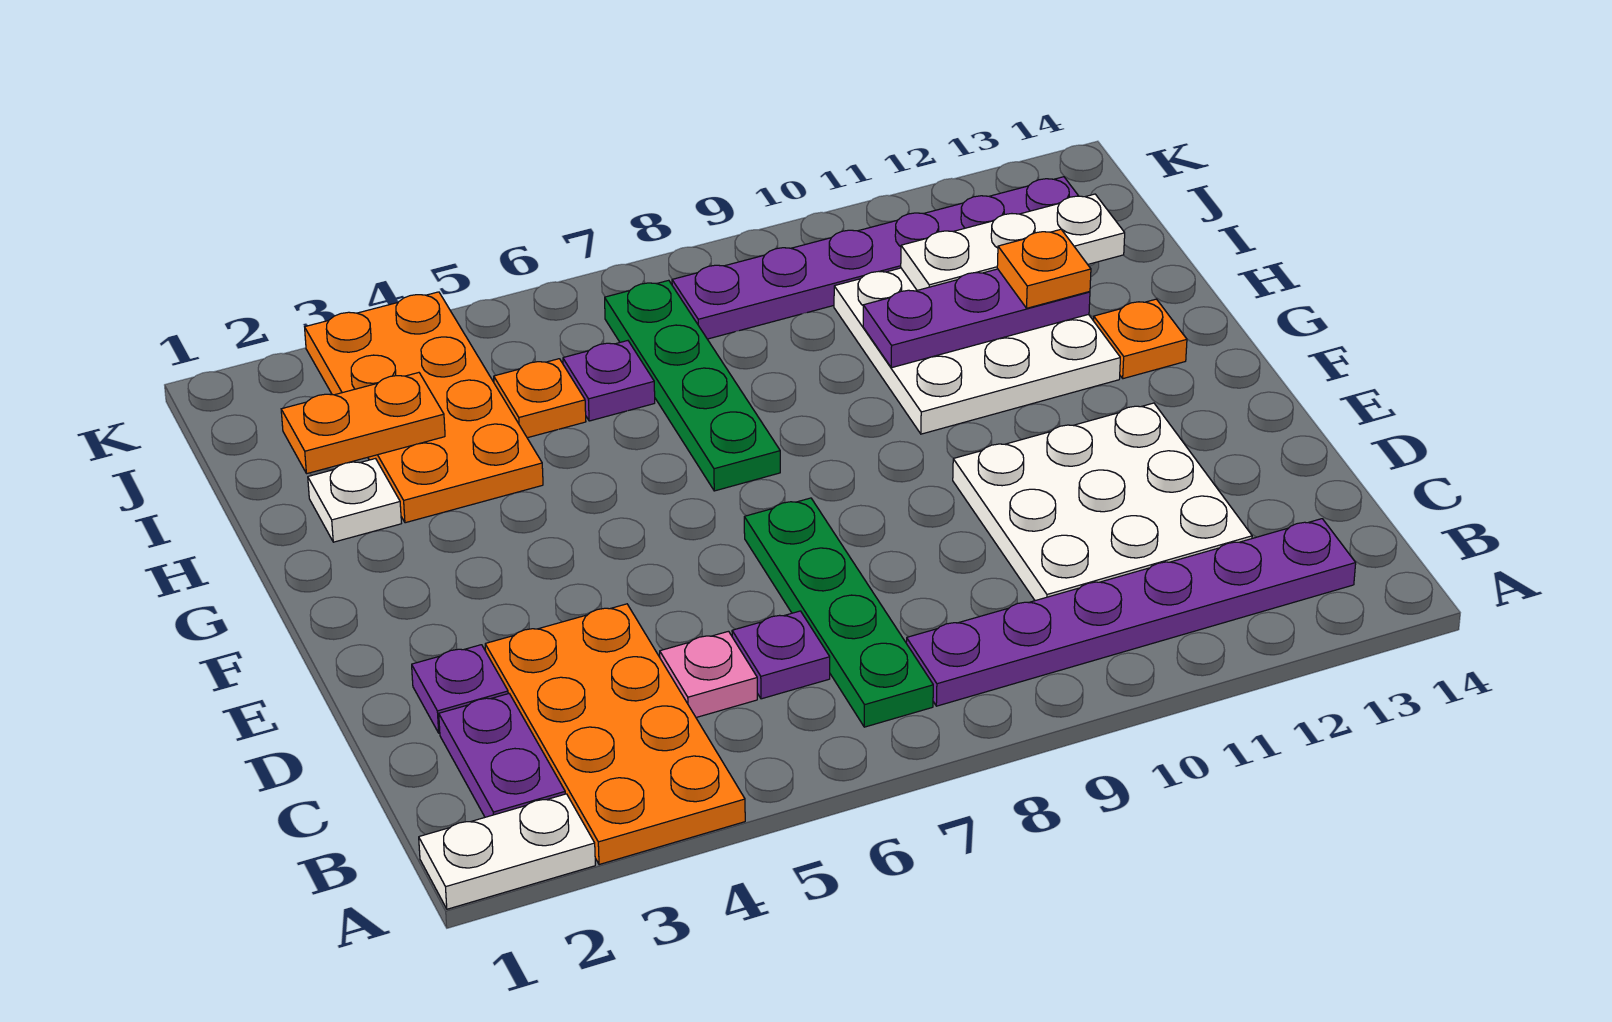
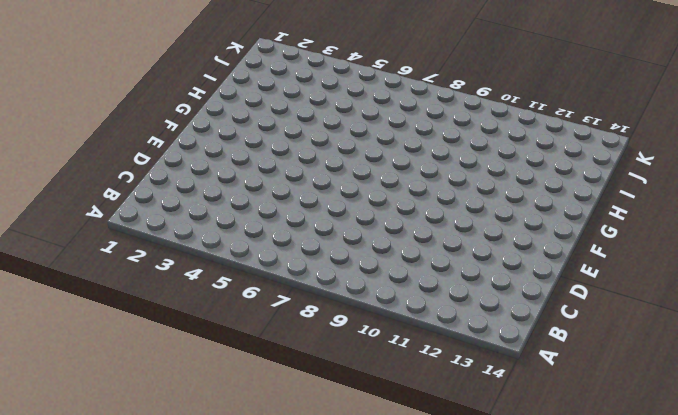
none -> white plate A1:A2 level 1
none -> orange plate A3:D4 level 1
none -> purple plate B2:C2 level 1

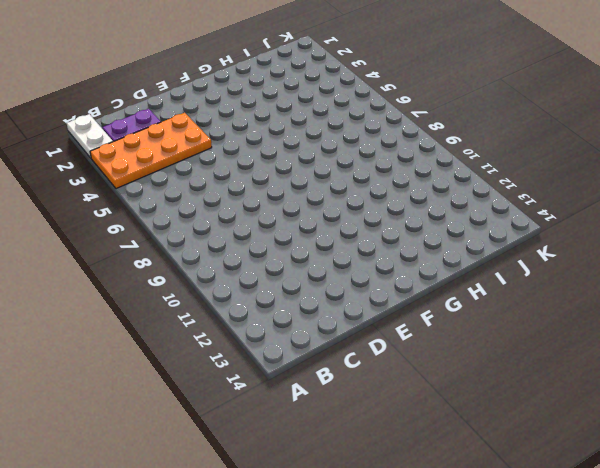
none -> green plate B7:E7 level 1
none -> purple plate B8:B13 level 1
none -> pink plate C5 level 1

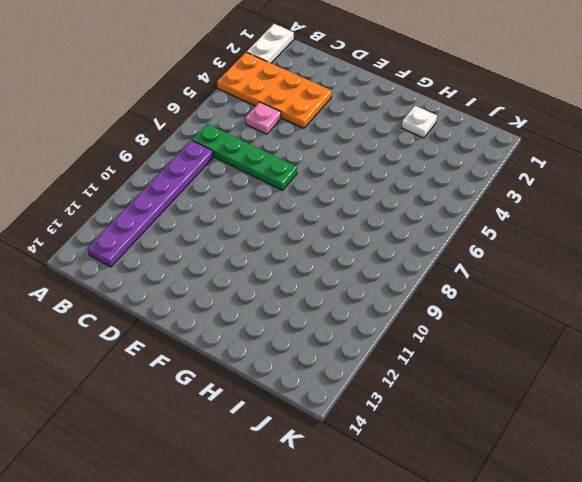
none -> purple plate B2:C2 level 1
none -> purple plate C6 level 1
none -> white plate C10:E12 level 1

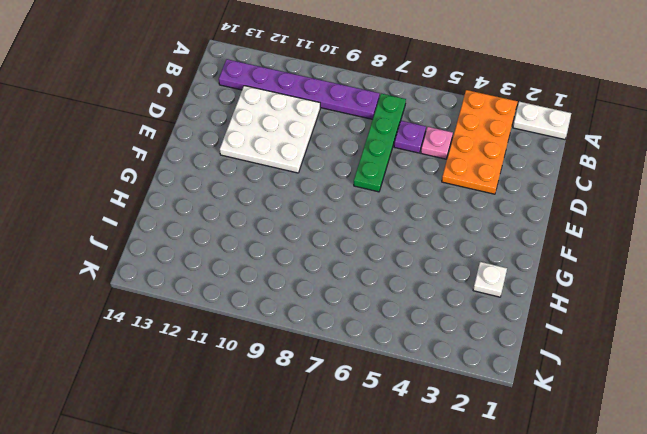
none -> purple plate B2:C2 level 1
none -> purple plate D2 level 1
none -> green plate G7:J7 level 1

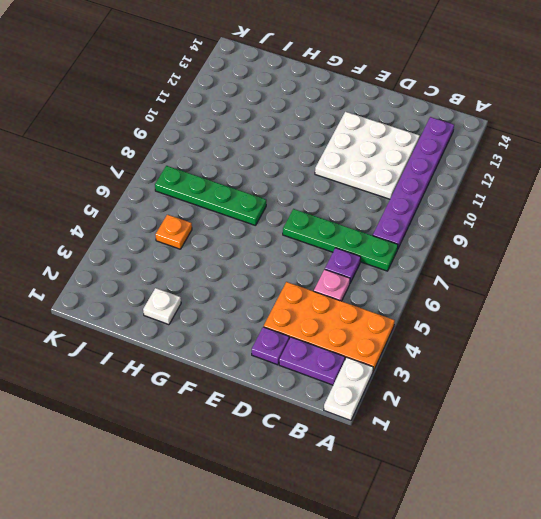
none -> white plate G10:I12 level 1
none -> orange plate G13 level 1
none -> orange plate H3:K4 level 1

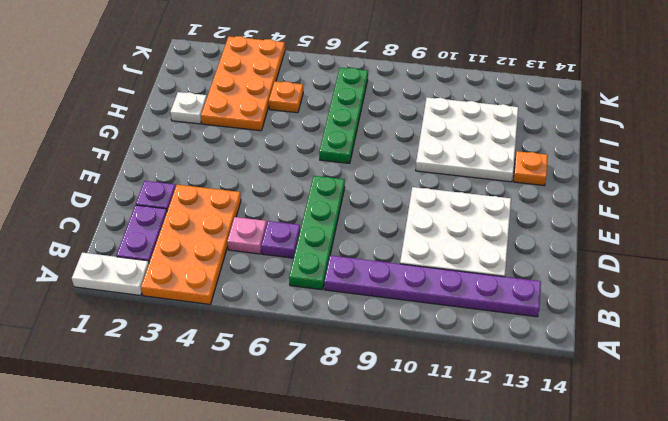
none -> purple plate I6 level 1
none -> purple plate J8:J13 level 1
none -> purple plate H10:H12 level 2

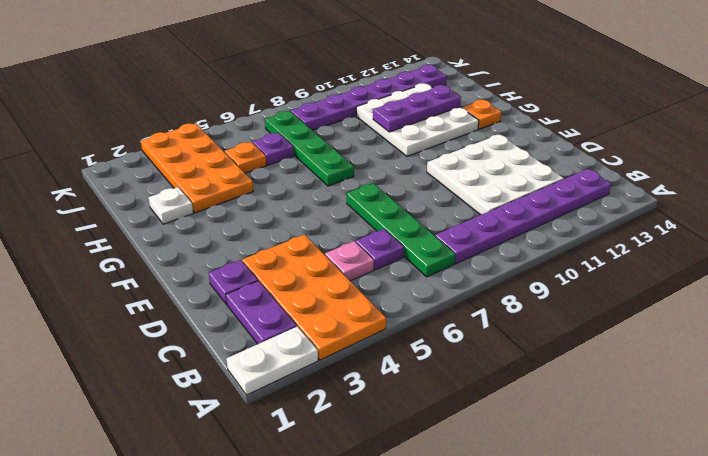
none -> orange plate I2:I3 level 2
none -> white plate I11:I13 level 2
none -> orange plate H12 level 3

